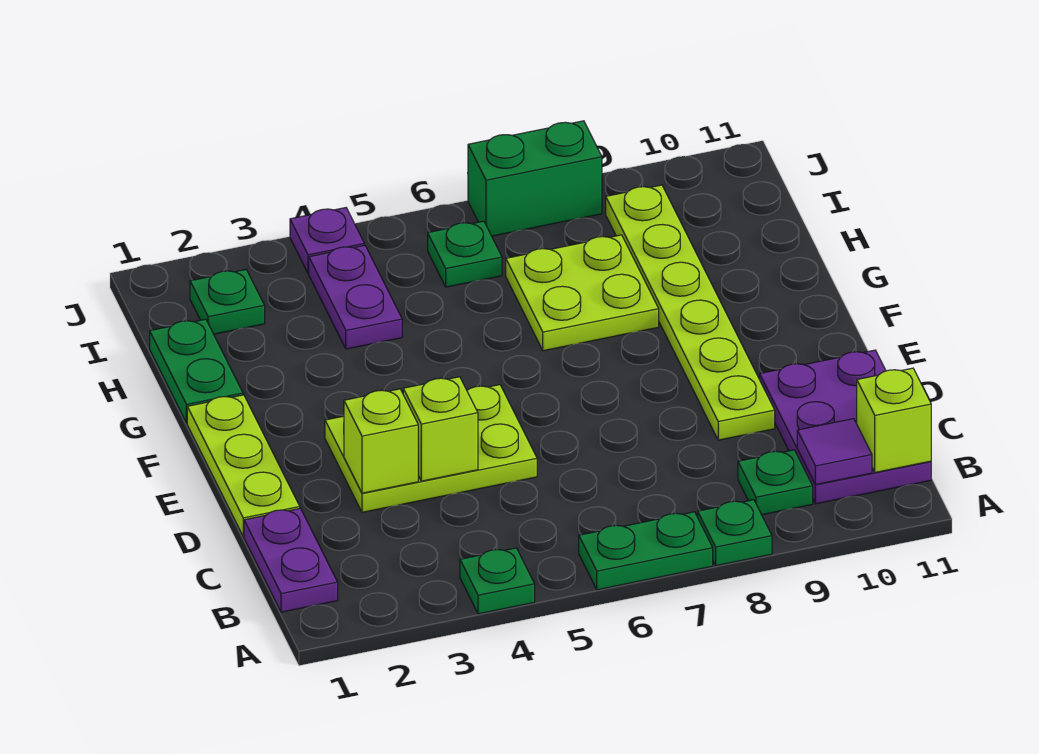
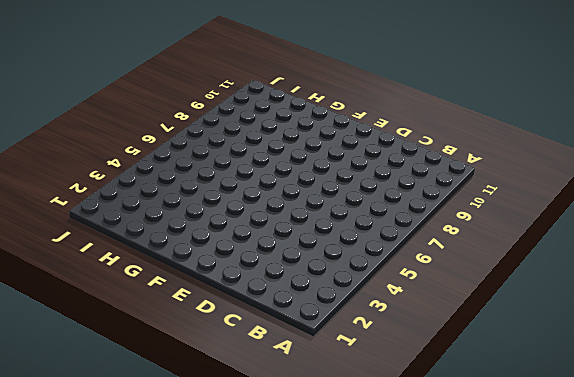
none -> green plate A4 level 1
none -> green plate A6:A7 level 1
none -> green plate A8 level 1

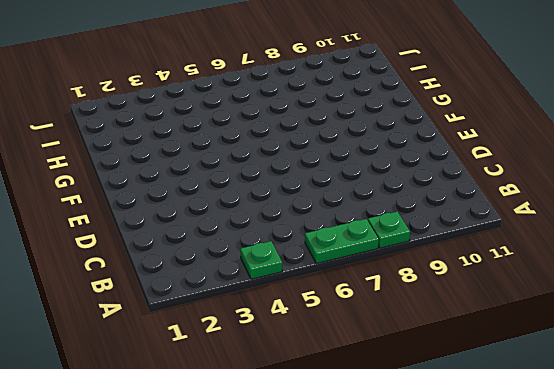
none -> purple plate B1:C1 level 1
none -> green plate B9 level 1
none -> purple plate B10:D11 level 1

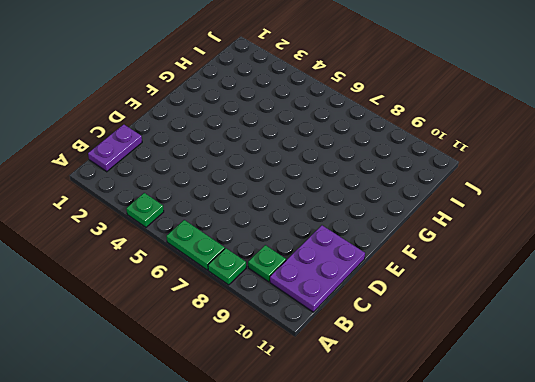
none -> lime plate D1:F1 level 1
none -> lime plate D3:E5 level 1
none -> lime plate D9:I9 level 1

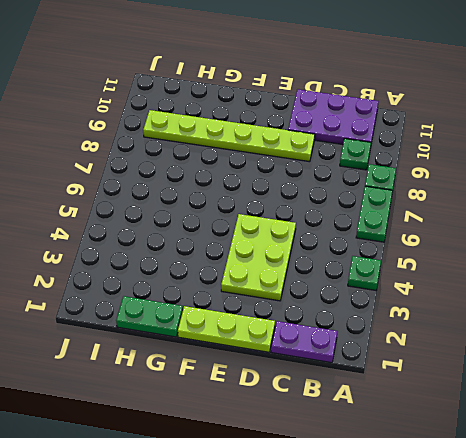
none -> lime plate G7:H8 level 1
none -> purple plate H4:I4 level 1
none -> green plate I2 level 1

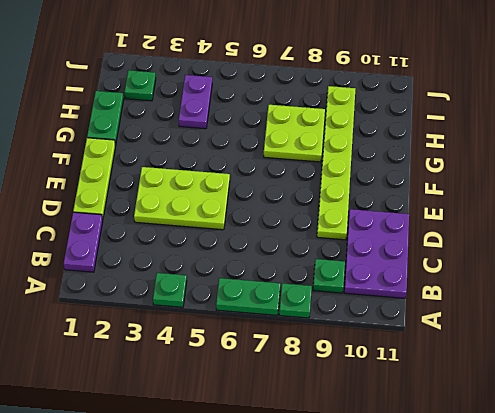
none -> green plate I6 level 1
none -> purple plate J4 level 1
none -> green brick J7:J8 level 1

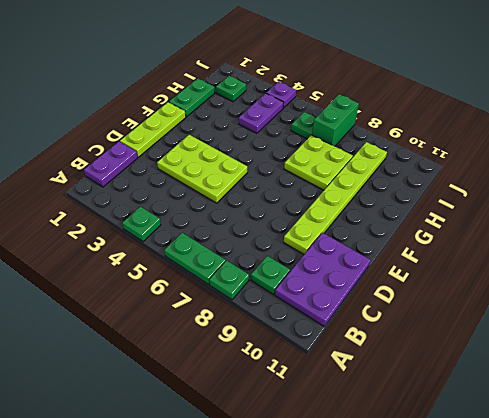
green brick I7:J7 level 1 -> green brick J7:J8 level 1
none -> purple tile B10 level 2
none -> lime brick B11 level 2
none -> lime brick D3 level 2

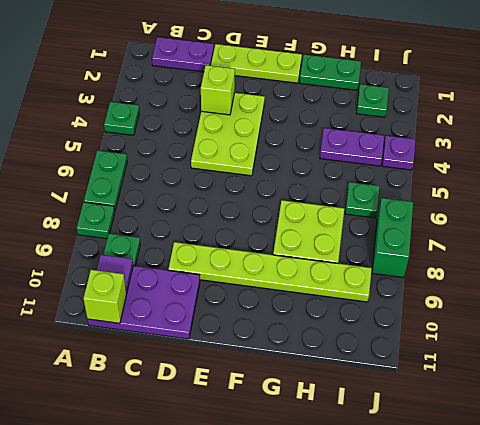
none -> lime brick D4 level 2

